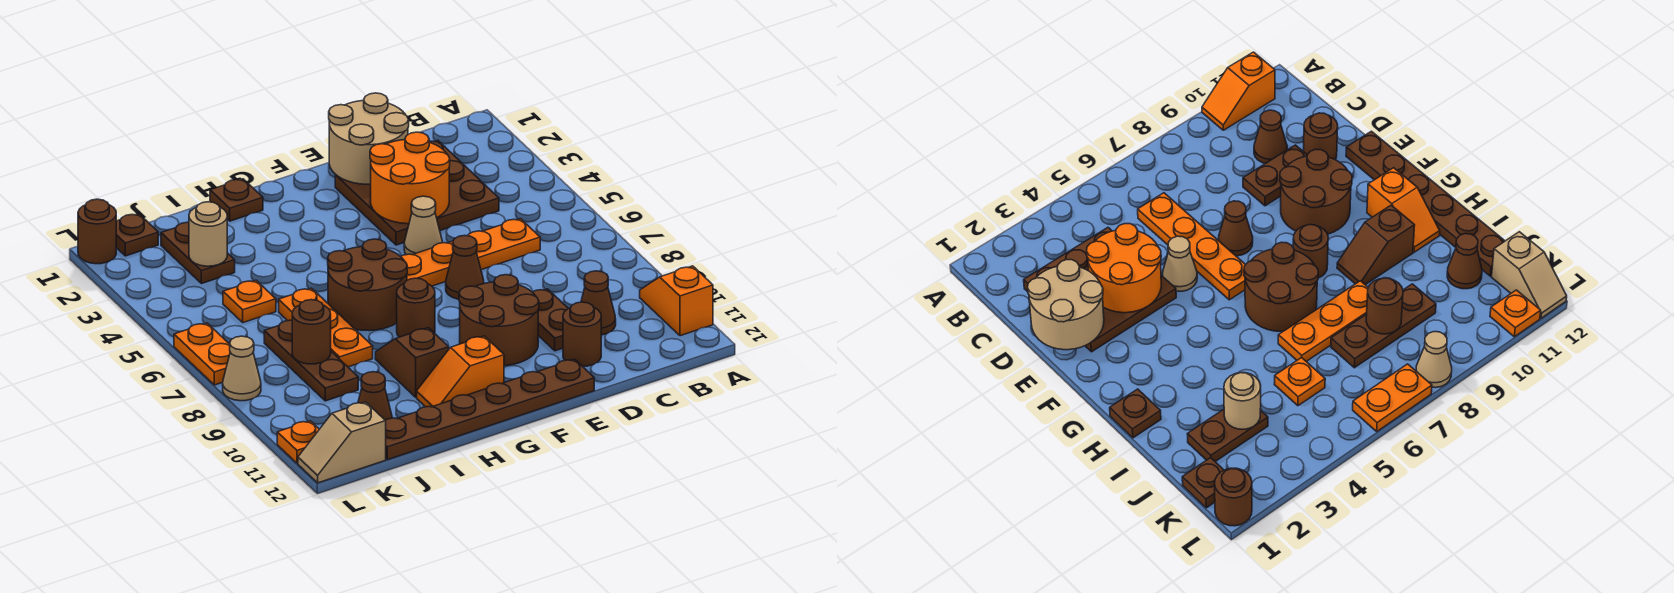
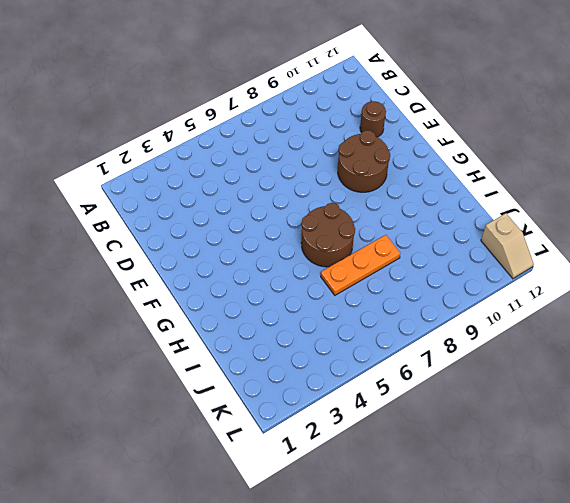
none -> orange slope A10:A11 level 1 top 11
none -> brown plate C2:E4 level 1
none -> orange plate C6:F6 level 1
none -> brown cone C10 level 1

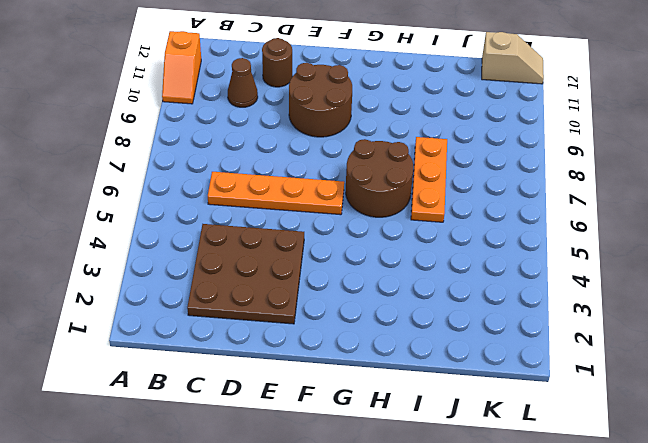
none -> brown plate D9:D10 level 1
none -> tan cone E5 level 1
none -> brown cone E7 level 1
none -> brown plate E12:J12 level 1

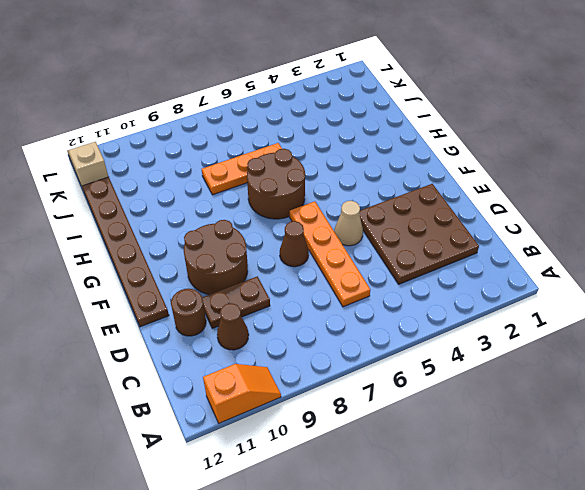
none -> brown round brick G8 level 1
none -> orange slope G11:H11 level 1 top G
none -> brown plate H1 level 1
none -> brown slope H9:H10 level 1 top 10

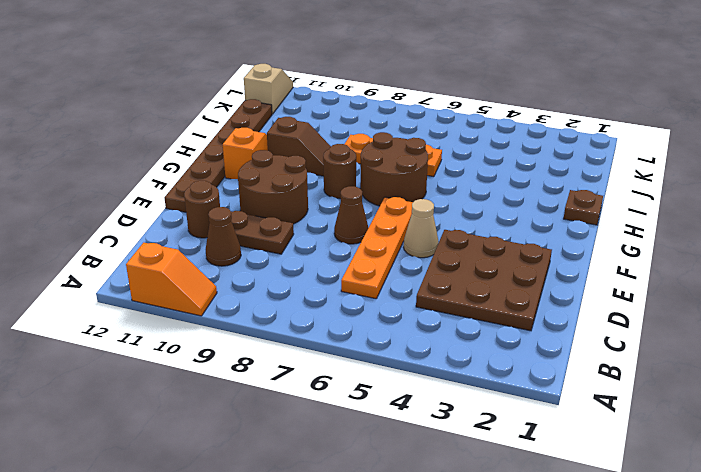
none -> brown plate J2:J3 level 1
none -> orange plate J5 level 1
none -> brown plate J7:J9 level 1
none -> brown cone J11 level 1

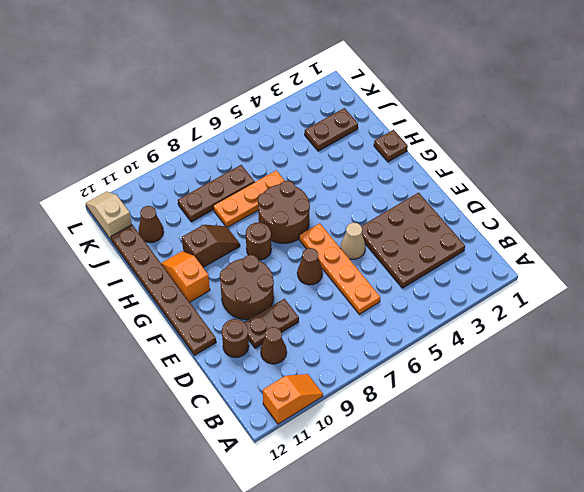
none -> orange plate J5 level 1
none -> brown plate K1 level 1
none -> brown round brick L1 level 1
none -> orange plate L6:L7 level 1

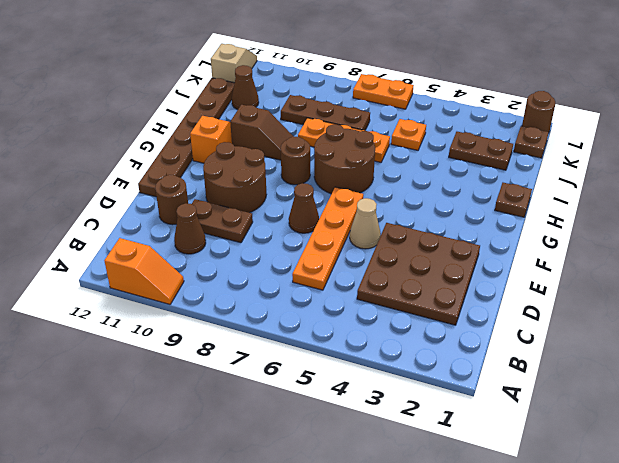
none -> tan cone L8 level 1
none -> orange plate L11 level 1
none -> tan round brick D1:E2 level 2
none -> orange round brick D3:E4 level 2

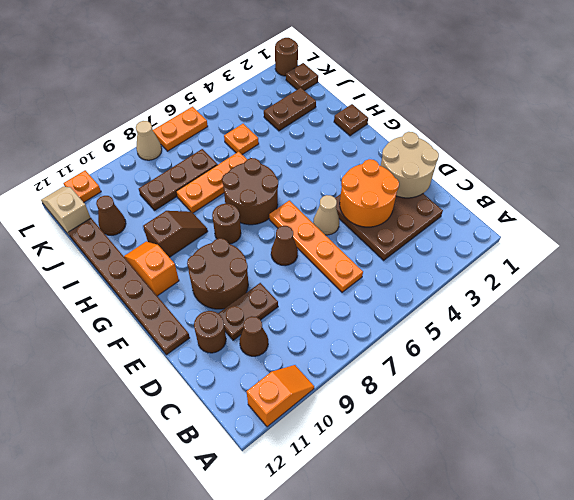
none -> tan round brick J3 level 2
none -> brown round brick J8 level 2

